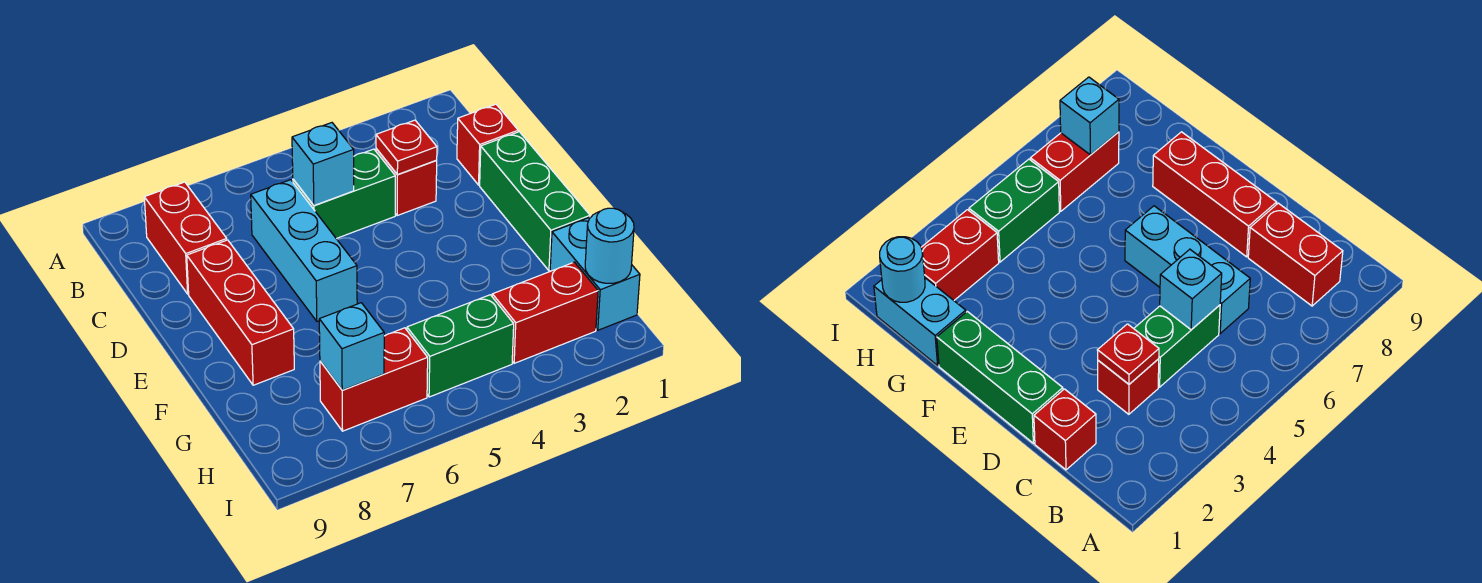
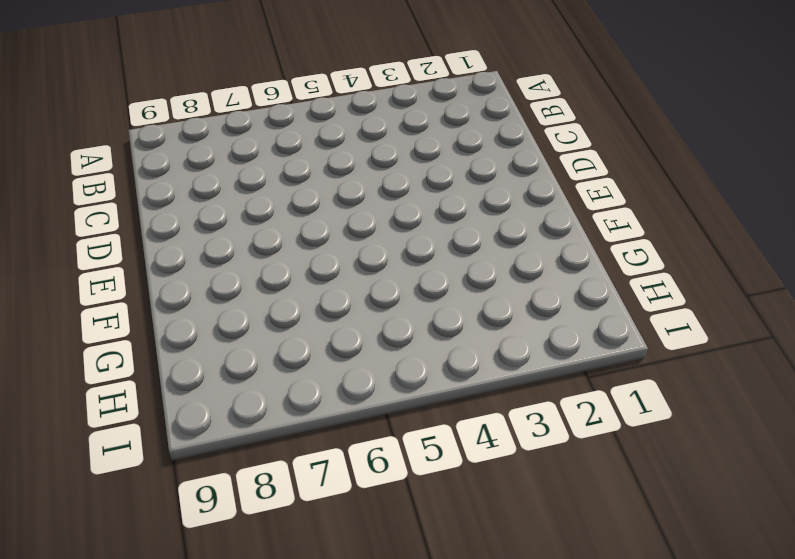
none -> red brick B8:C8 level 1
none -> red brick C1 level 1
none -> red brick C3 level 1

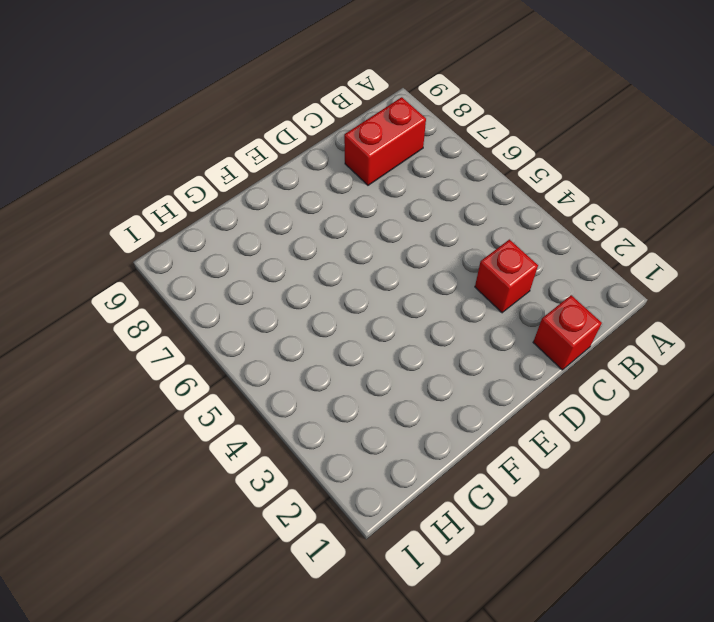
none -> green brick C4:C5 level 1
none -> cyan brick C6:E6 level 1
none -> green brick D1:F1 level 1

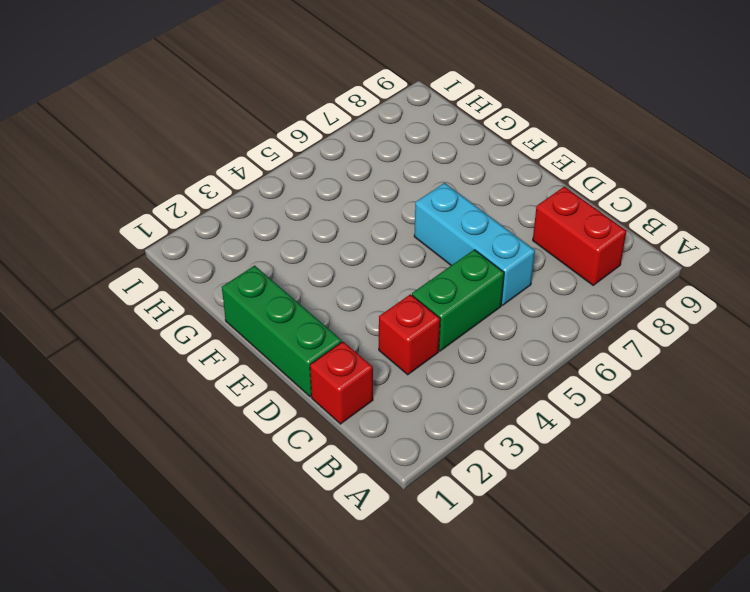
none -> red brick D8:F8 level 1
none -> cyan brick G1:H1 level 1
none -> red brick H2:H3 level 1

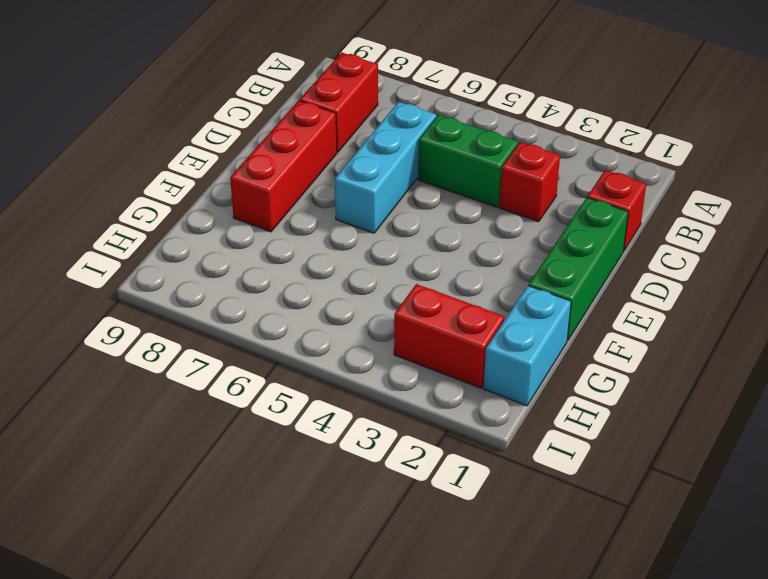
none -> green brick H4:H5 level 1
none -> red brick H6:H7 level 1
none -> red plate C3 level 2

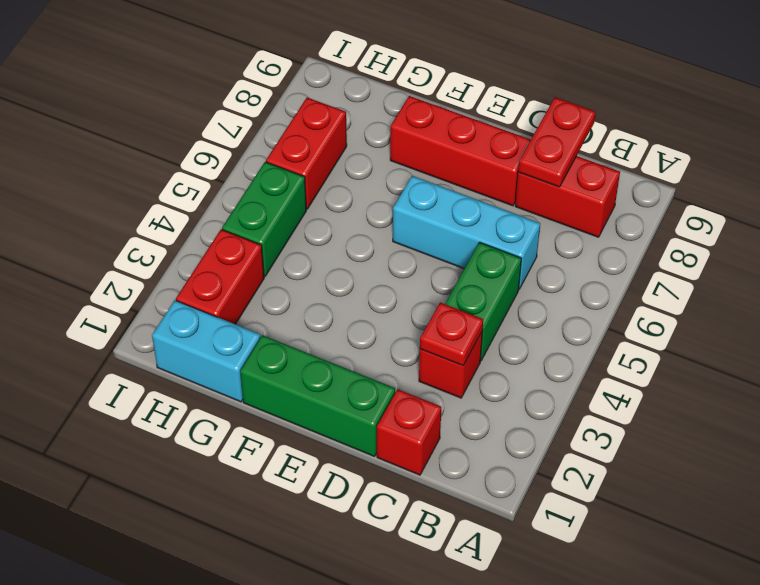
red plate C8:C9 level 2 -> none
none -> cyan brick C5 level 2
none -> cyan round brick H1 level 2
none -> cyan brick H7 level 2

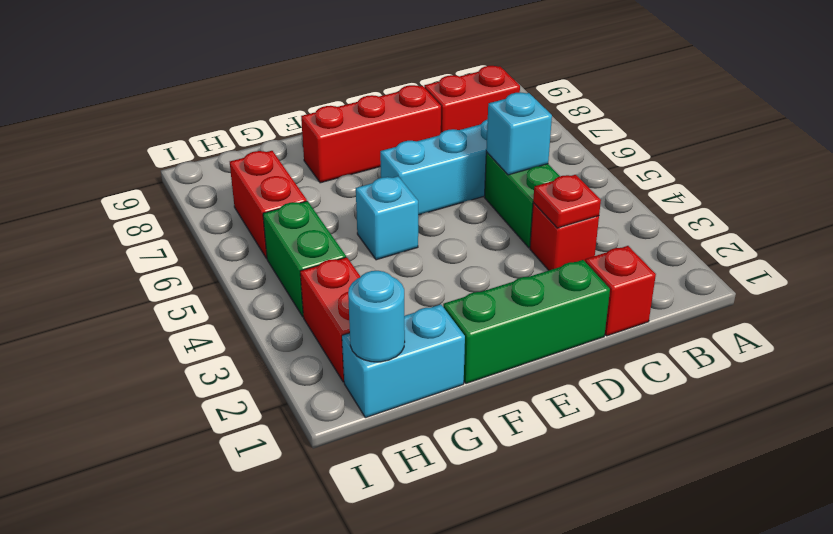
cyan brick F5 level 1 -> cyan brick H7 level 2

